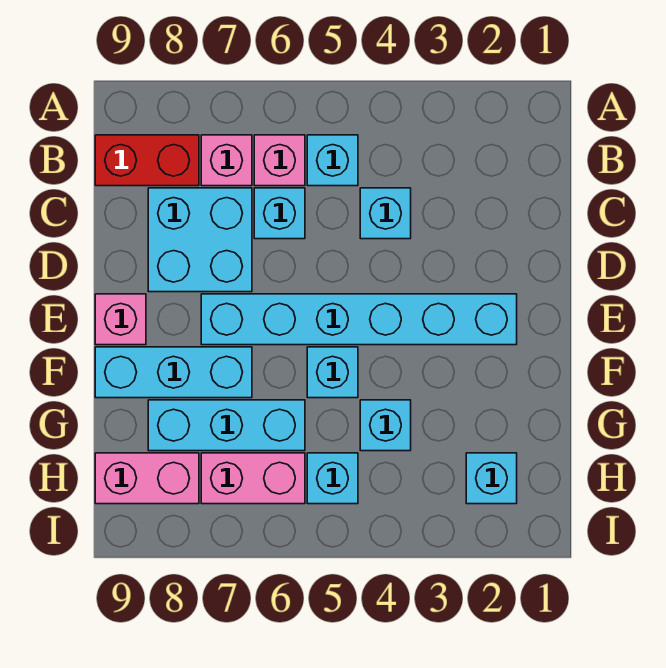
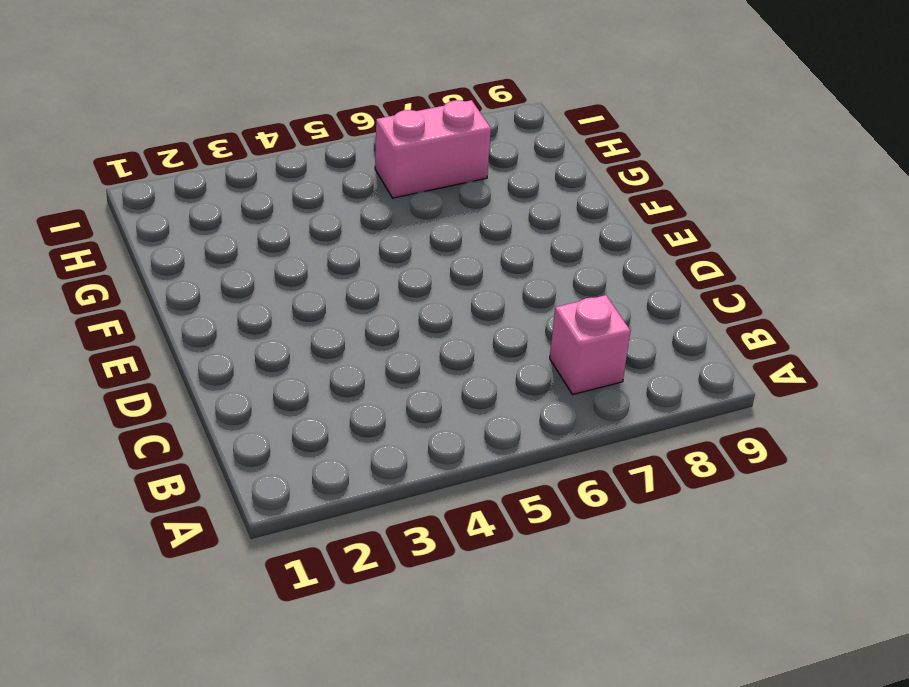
none -> cyan brick B5 level 1
none -> pink brick B6 level 1
none -> red brick B8:B9 level 1

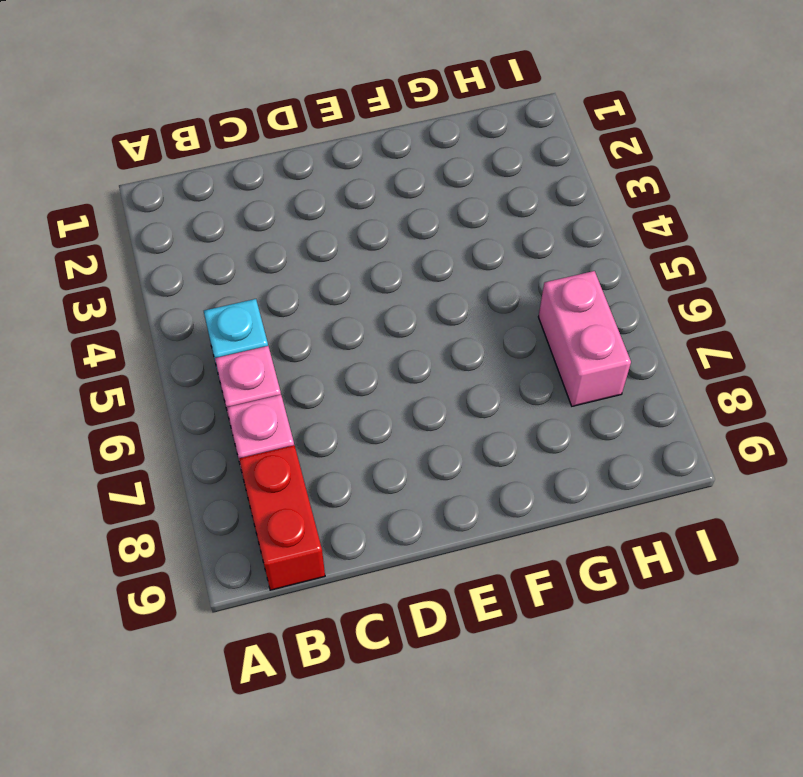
none -> cyan brick C4 level 1
none -> cyan brick C6 level 1
none -> cyan brick C7:D8 level 1

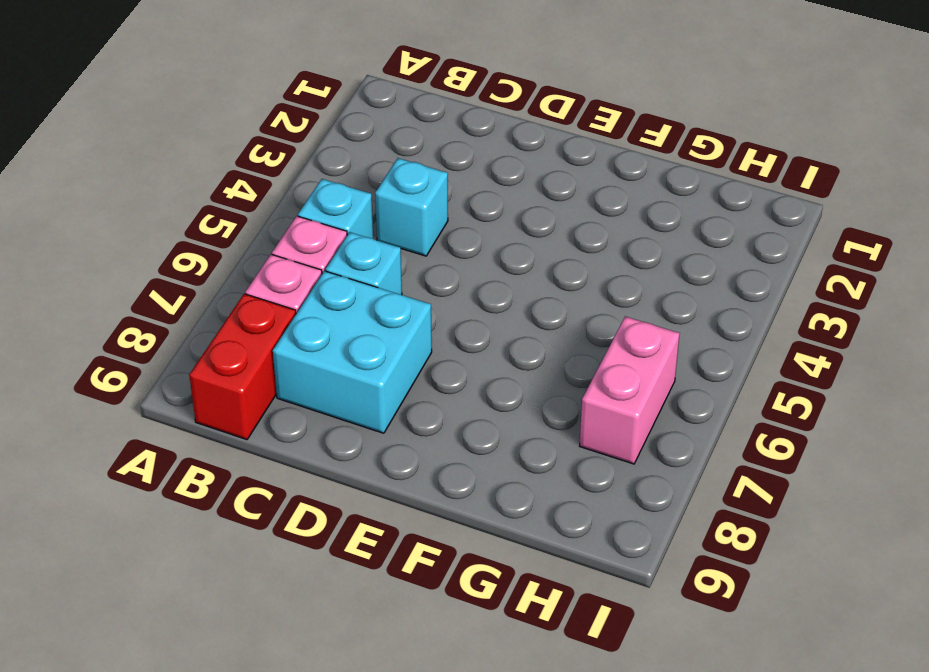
none -> cyan brick E2:E7 level 1
none -> pink brick E9 level 1
none -> cyan brick F5 level 1

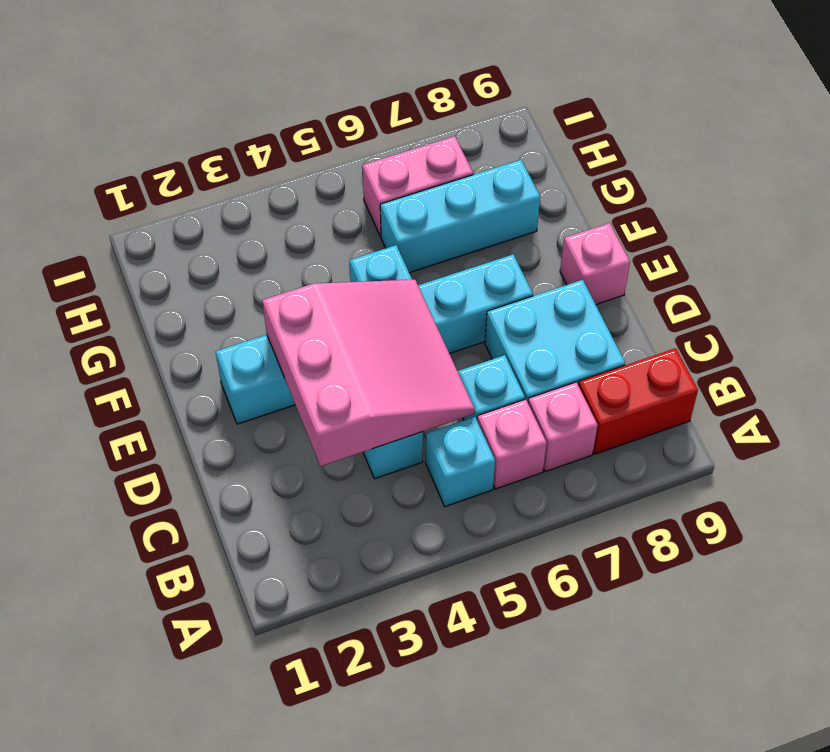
pink slope C3:E5 level 2 top 3 -> none
none -> cyan brick F7:F9 level 1
none -> cyan brick G4 level 1
none -> cyan brick H2 level 1

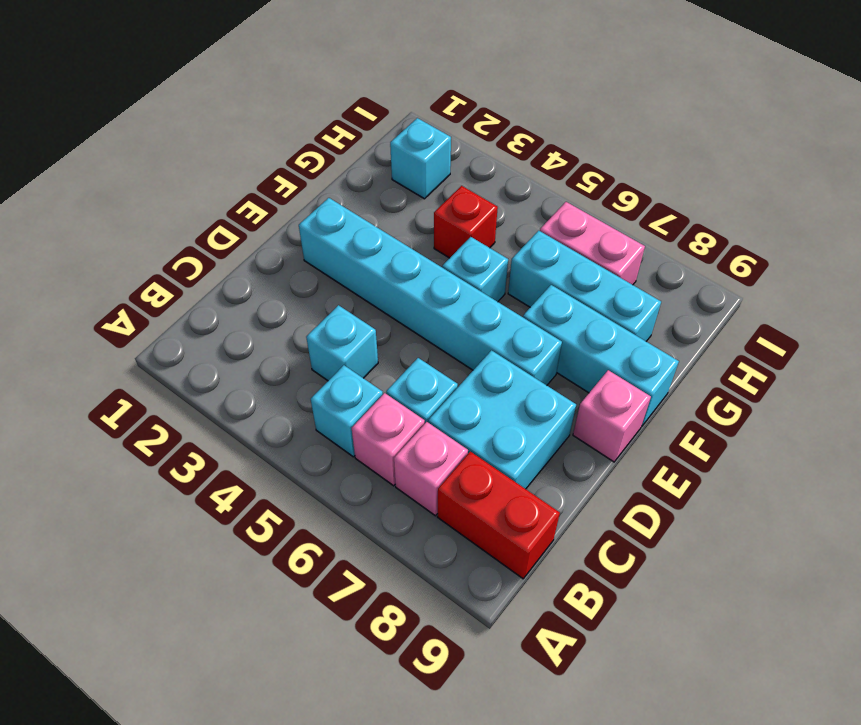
red brick G4 level 1 -> cyan brick G4 level 1
none -> cyan brick H5 level 1
none -> pink brick H8:H9 level 1

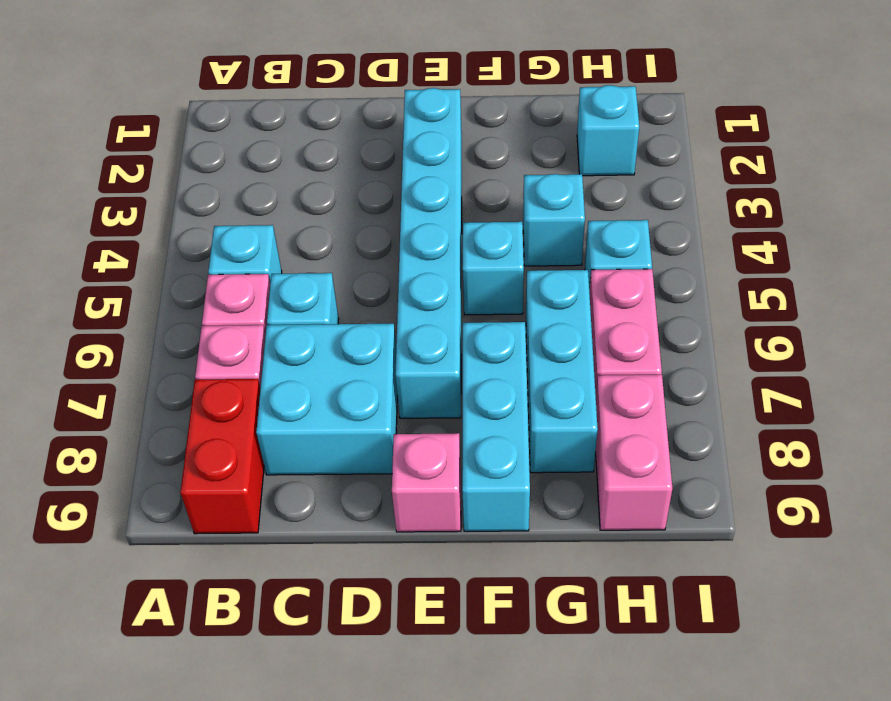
none -> cyan brick C4 level 1

